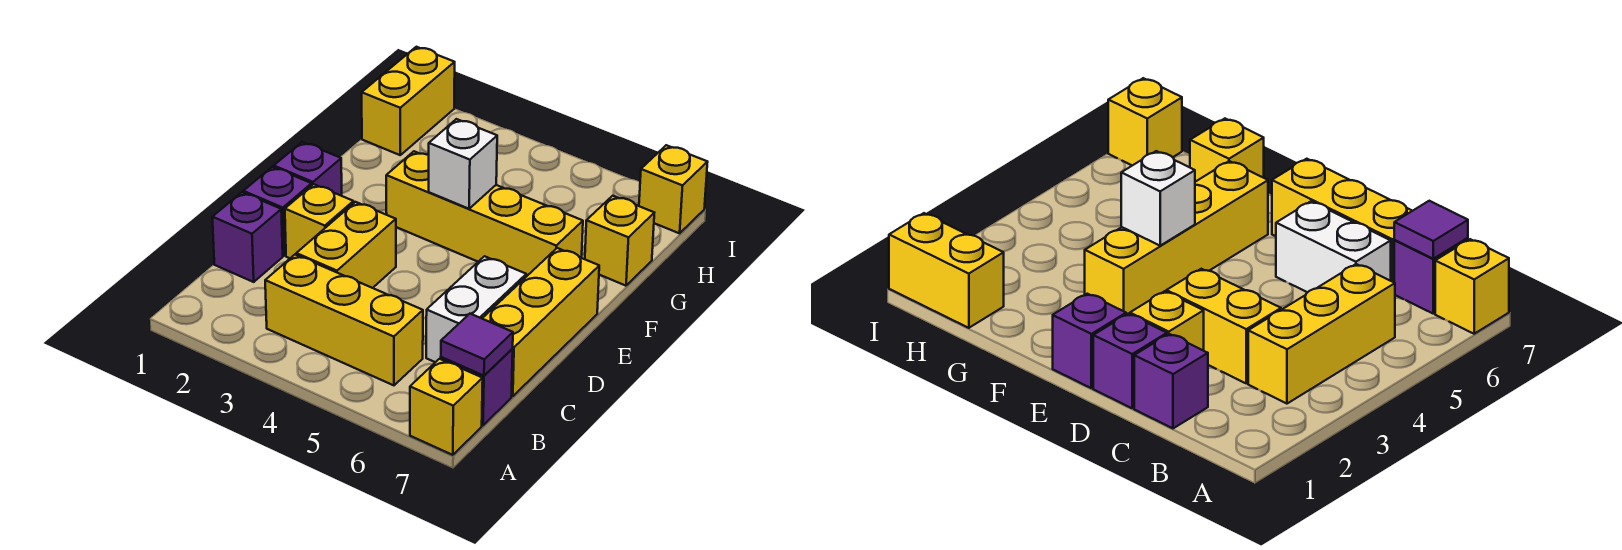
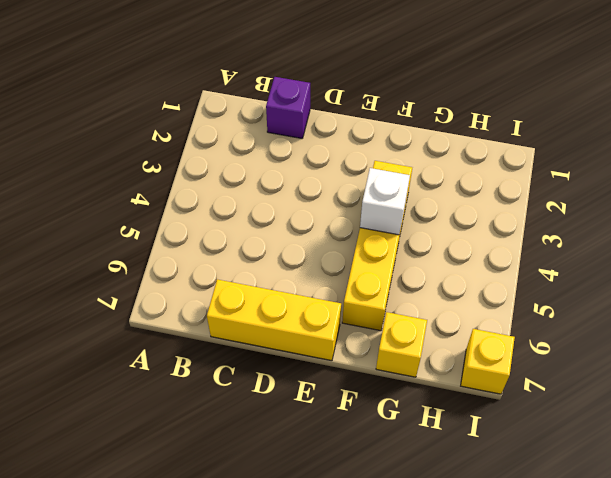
none -> yellow brick A7 level 1
none -> yellow brick B3:B5 level 1
none -> purple brick B7 level 1

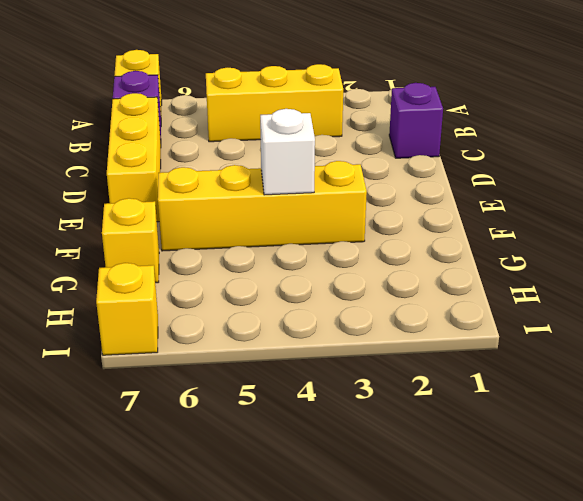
none -> yellow brick C3:D3 level 1
none -> white brick C6:D6 level 1
none -> purple brick D1 level 1

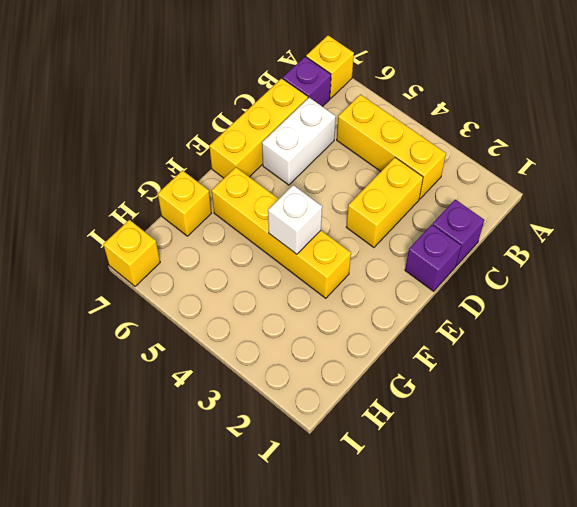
none -> yellow brick D2 level 1
none -> purple brick E1 level 1
none -> yellow brick H1:I1 level 1

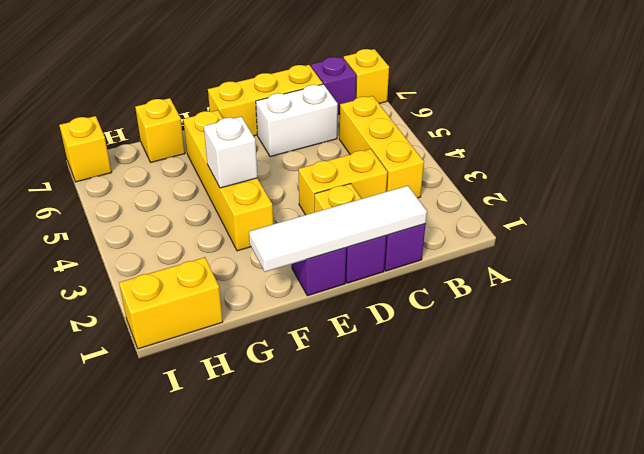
white tile C1:F1 level 2 -> none
none -> purple tile B7 level 2

